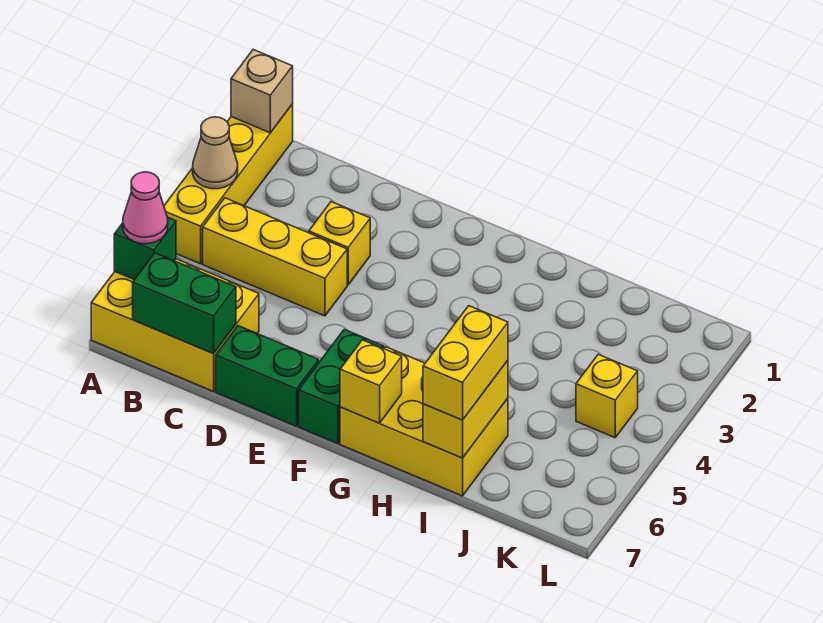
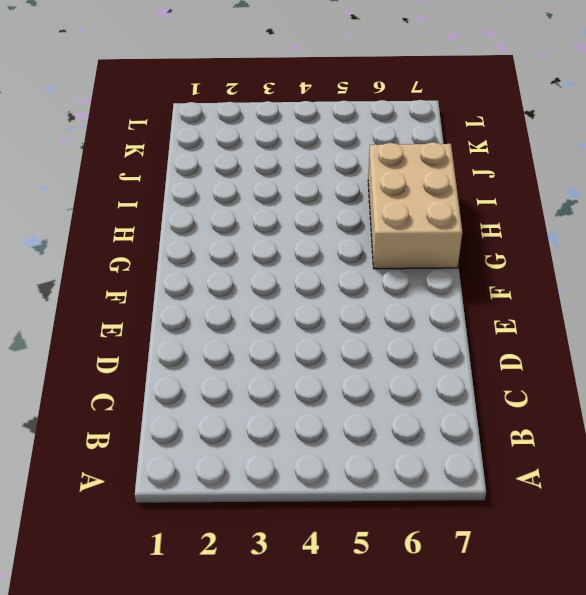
tan brick G6:I7 level 1 -> yellow brick G6:I7 level 1
none -> yellow brick A1:A4 level 1
none -> yellow brick A6:C7 level 1
none -> yellow brick B4:D4 level 1

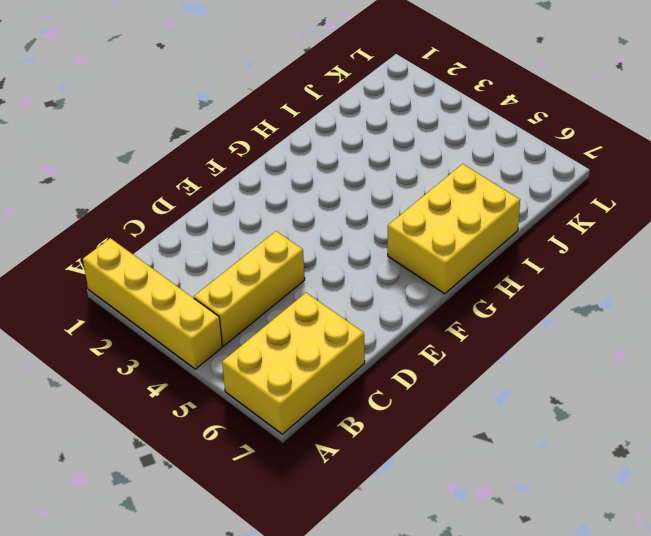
none -> yellow brick D3 level 1
none -> green brick D7:E7 level 1
none -> green brick F6:F7 level 1

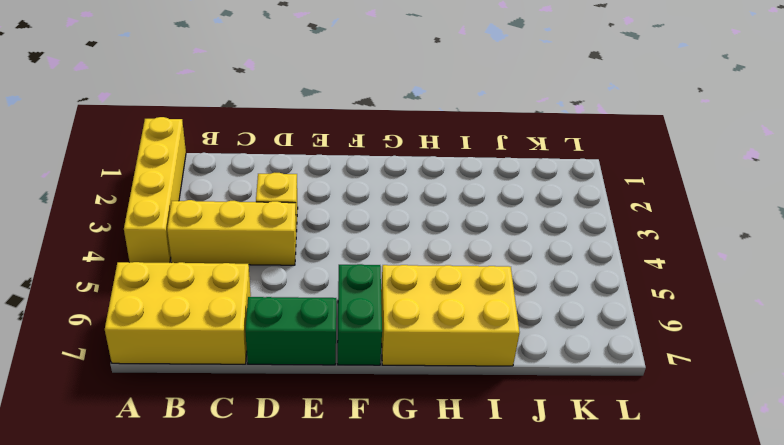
none -> yellow brick K4 level 1
none -> tan brick A1 level 2
none -> tan cone A3 level 2

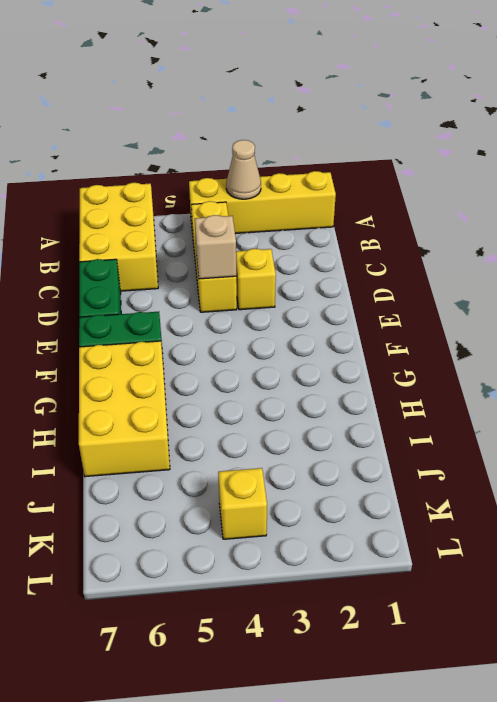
tan brick D4 level 2 -> tan brick A1 level 2
none -> green brick A6 level 2
none -> green brick B7:C7 level 2
none -> yellow brick G7 level 2

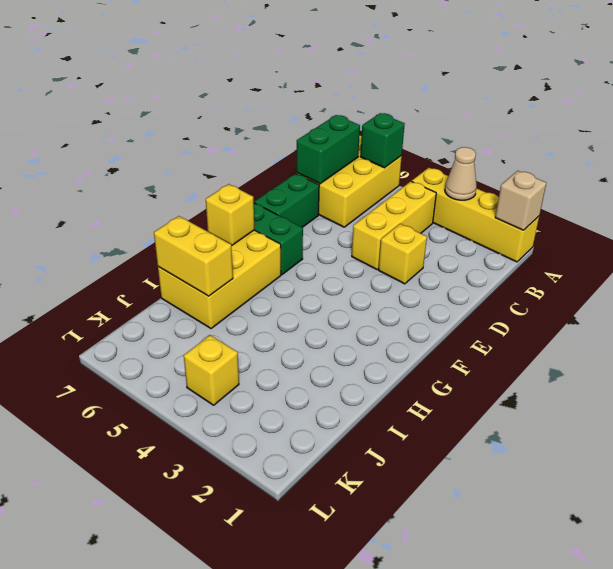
none -> pink cone A6 level 3
none -> yellow brick I6:I7 level 3

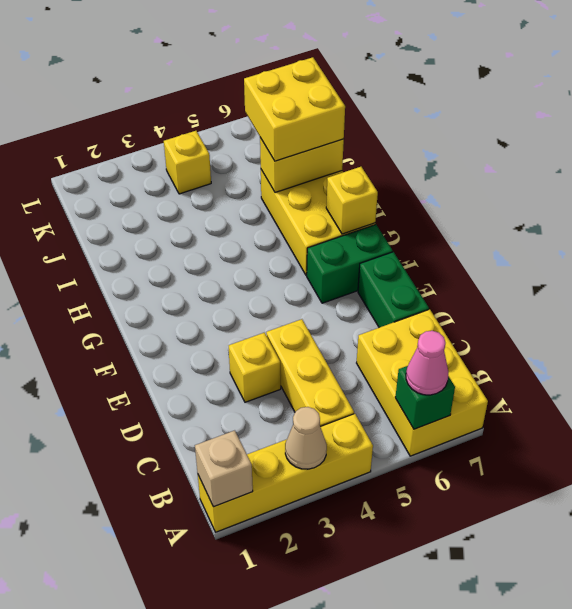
yellow brick I6:J7 level 3 -> yellow brick I6:I7 level 3
none -> green brick B7:C7 level 2

